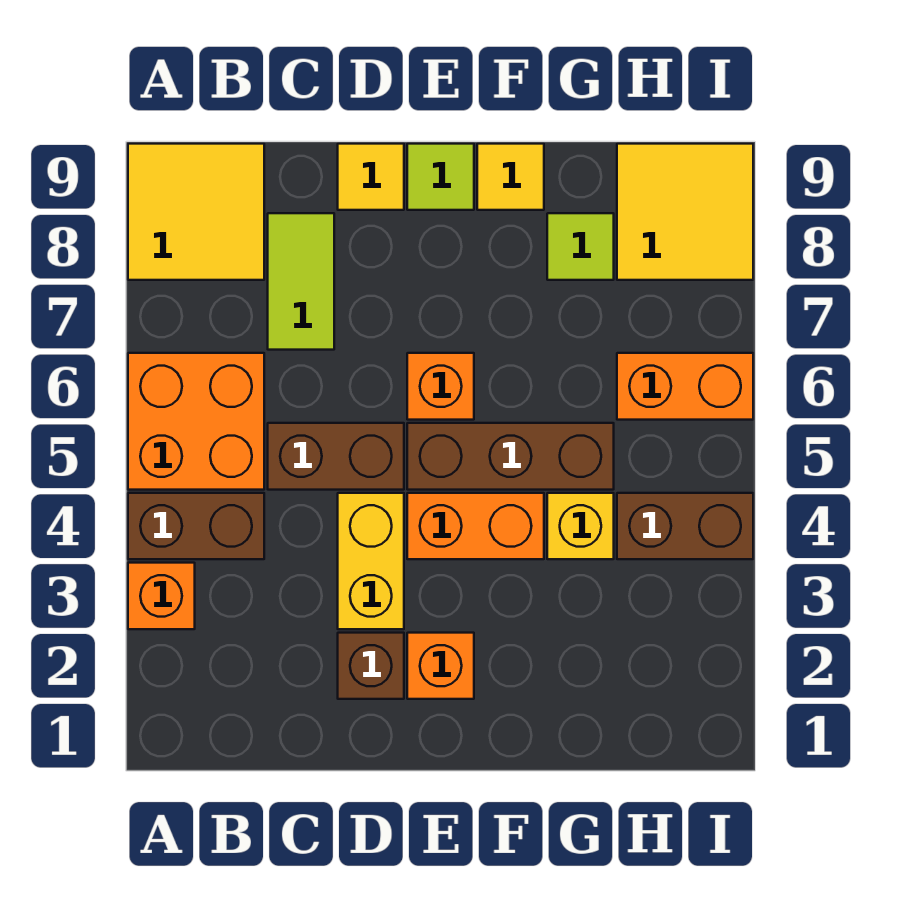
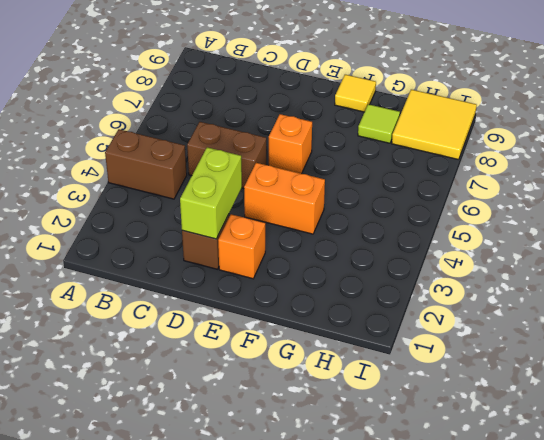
lime brick D2:D3 level 2 -> none
none -> orange brick A3 level 1
none -> orange brick A5:B6 level 1
none -> yellow tile A8:B9 level 1

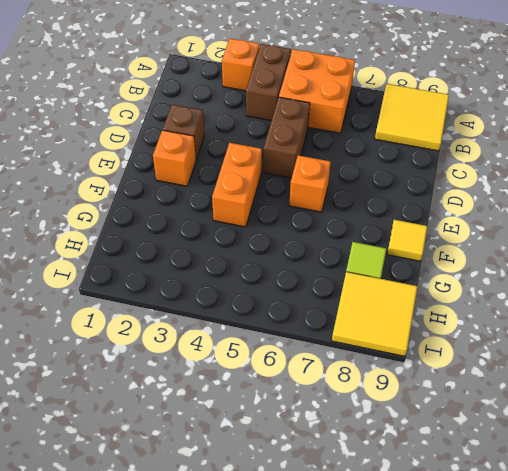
none -> lime tile C7:C8 level 1
none -> yellow brick D3:D4 level 1
none -> yellow tile D9 level 1

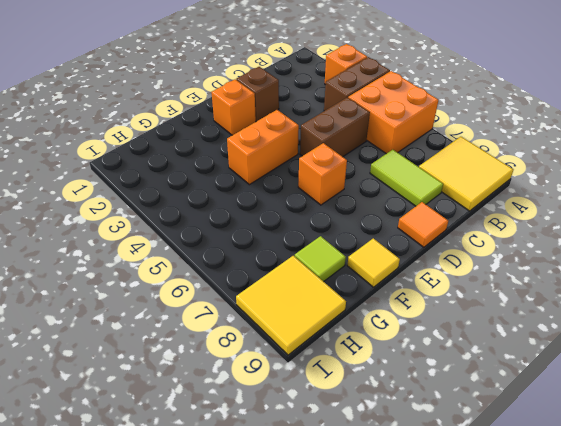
orange tile D9 level 1 -> yellow tile D9 level 1
none -> yellow brick D3:D4 level 1
none -> brown brick E5:G5 level 1
none -> lime tile E9 level 1

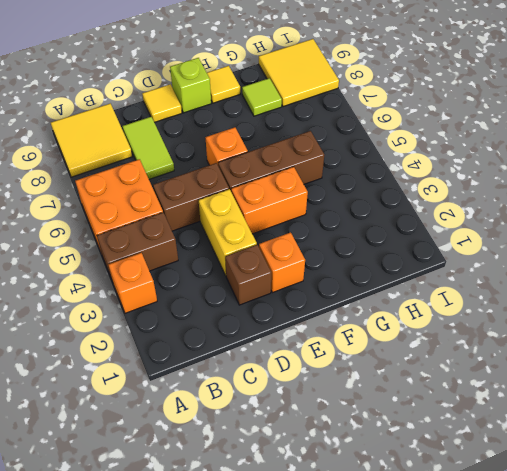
lime brick E9 level 1 -> lime tile E9 level 1
none -> yellow brick G4 level 1
none -> brown brick H4:I4 level 1
none -> orange brick H6:I6 level 1

